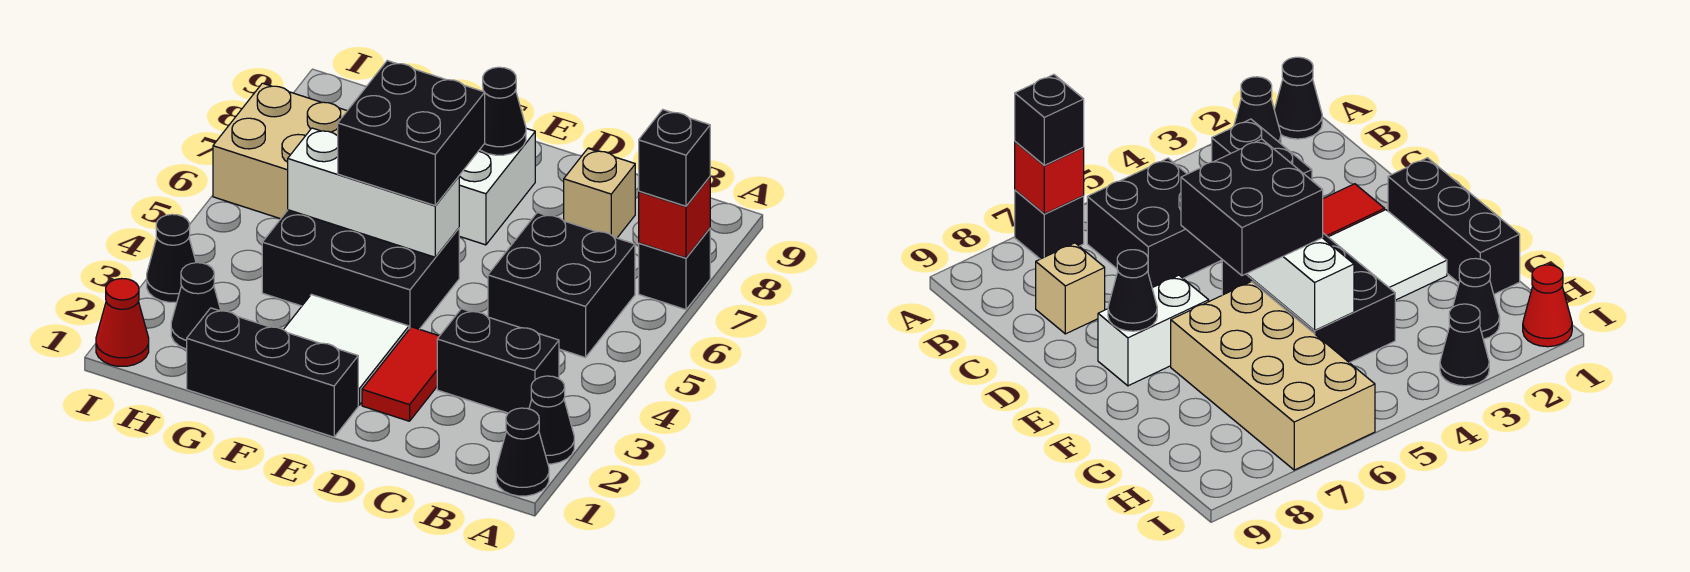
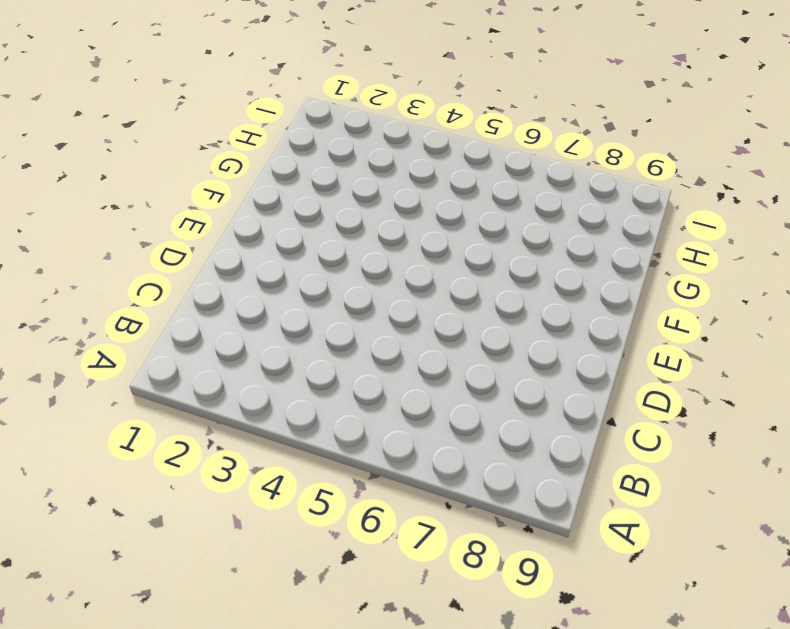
none -> black cone A1 level 1
none -> black cone A2 level 1
none -> black brick A7 level 1

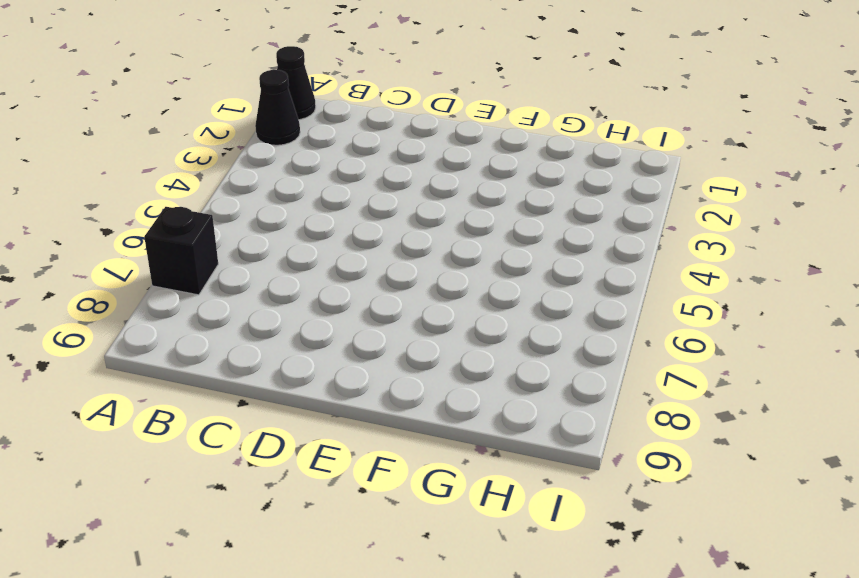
none -> black brick B3:C3 level 1
none -> black brick B5:C6 level 1
none -> tan brick C8 level 1

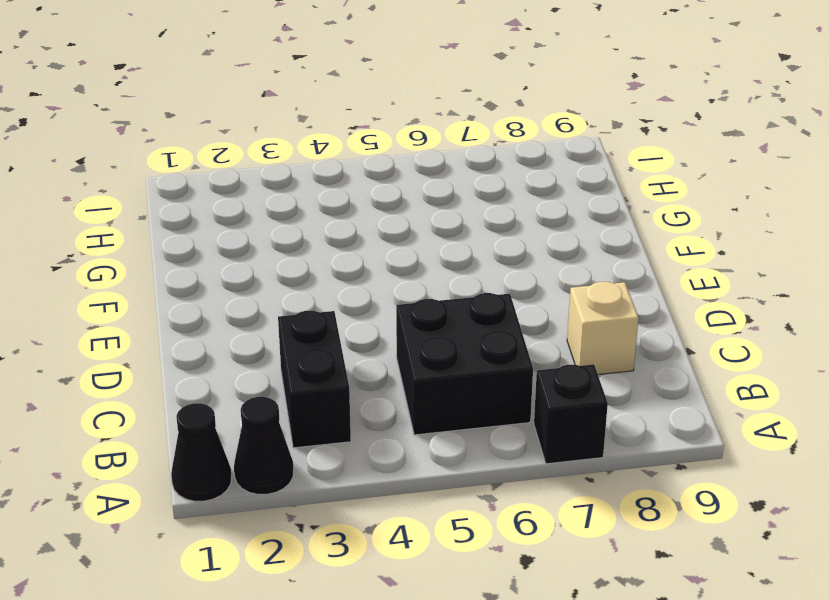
none -> red tile D2:D3 level 1
none -> black brick E1:G1 level 1
none -> white tile E2:F3 level 1

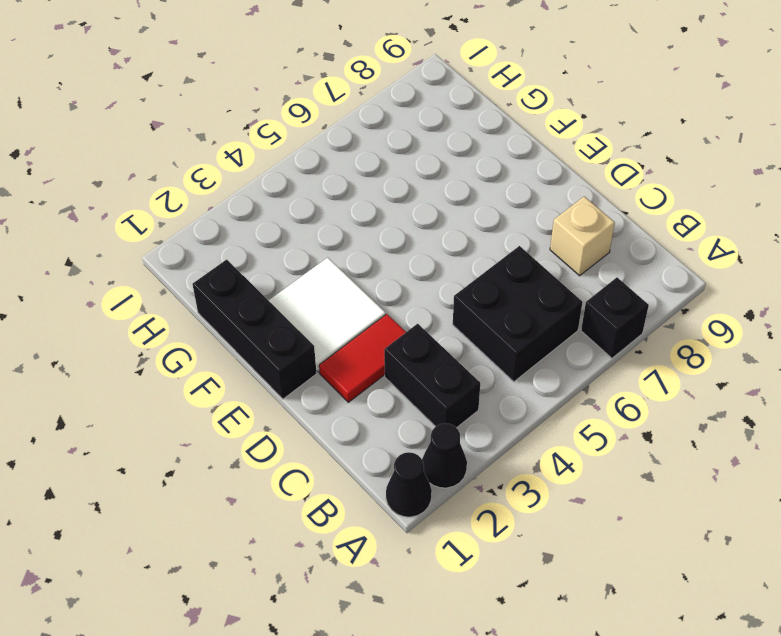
none -> black brick E4:G5 level 1
none -> white brick E7:E8 level 1
none -> tan brick F6:I7 level 1

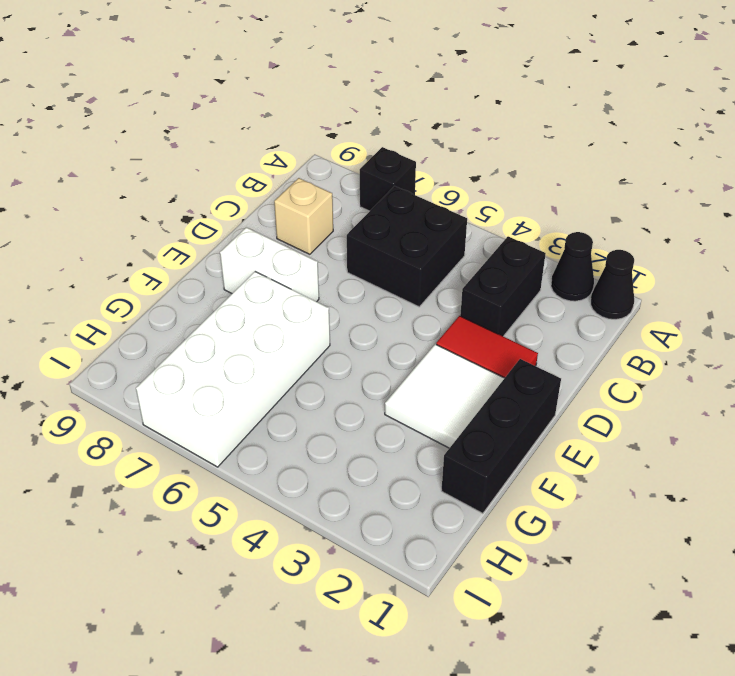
white brick F6:I7 level 1 -> tan brick F6:I7 level 1
none -> black brick E4:G5 level 1
none -> black cone H2 level 1
none -> red cone I1 level 1

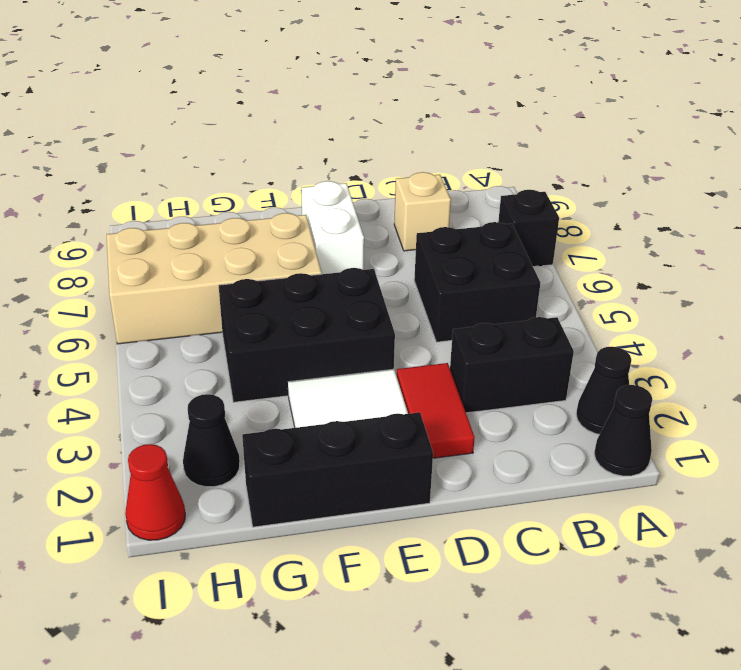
none -> black cone I3 level 1
none -> red brick A7 level 2
none -> white brick E5:G5 level 2

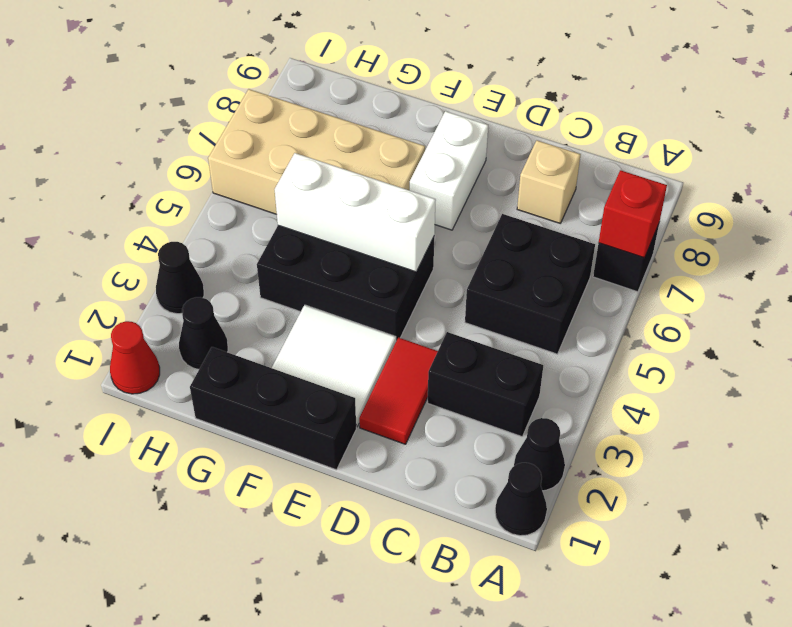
none -> black cone E8 level 2
none -> black brick A7 level 3
none -> black brick E5:F6 level 3

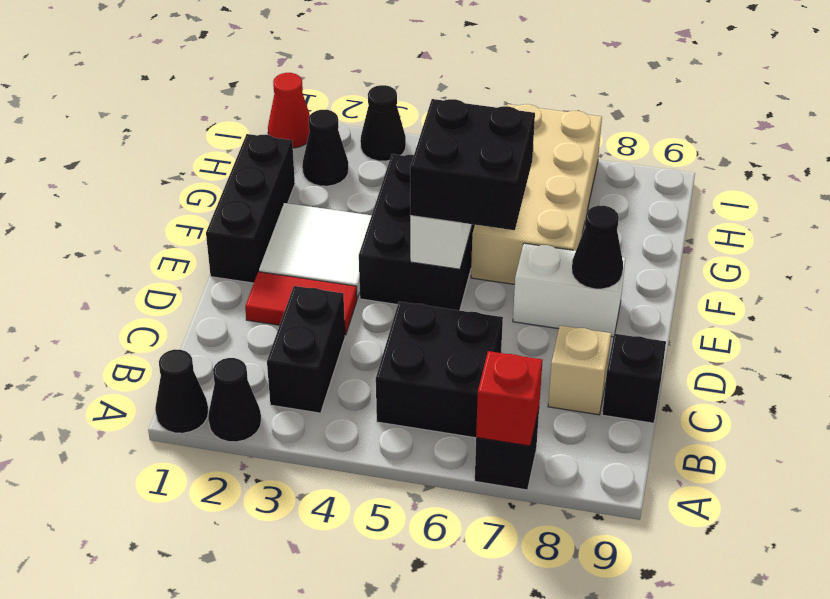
black brick C9 level 1 -> black brick A7 level 3

